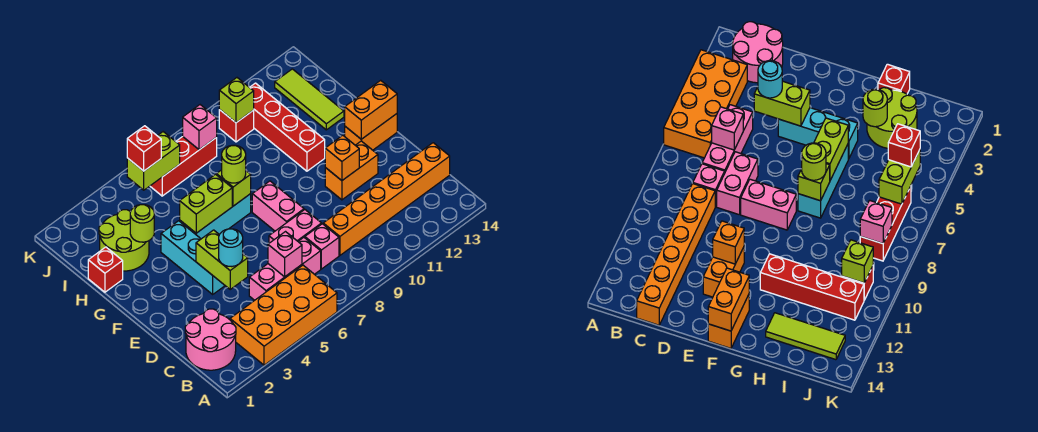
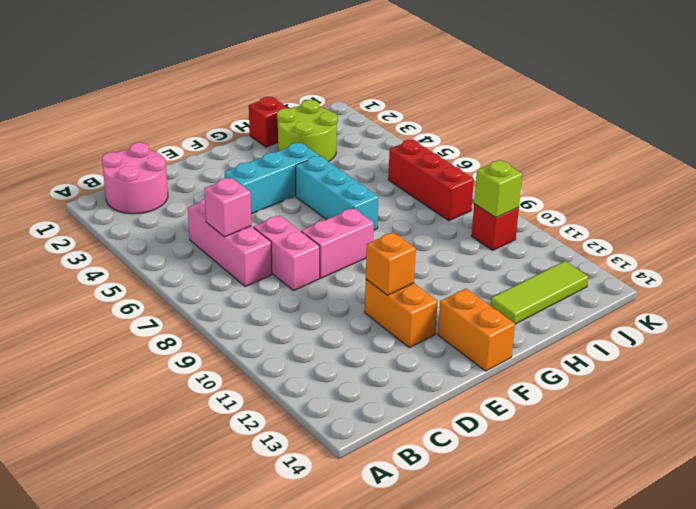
none -> orange brick A3:B6 level 1
none -> pink brick C8 level 1
none -> orange brick C9:C14 level 1
none -> red brick G11:J11 level 1

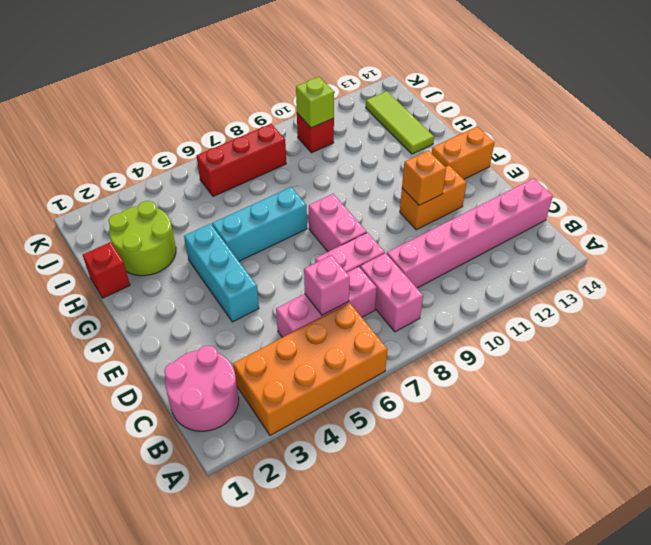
pink brick B8:C8 level 1 -> pink brick C8 level 1
pink brick C9:C14 level 1 -> orange brick C9:C14 level 1
none -> red brick G11:J11 level 1
none -> lime brick D4:E4 level 2
none -> orange brick F13:F14 level 2
none -> lime brick G5:G6 level 2

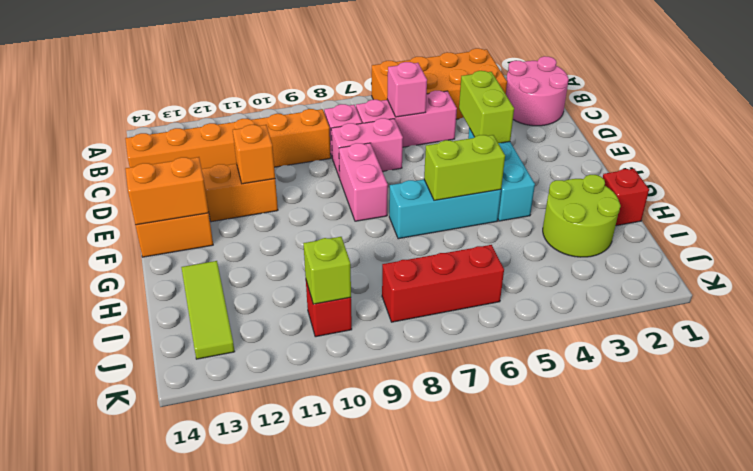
none -> red brick G11:J11 level 1
none -> lime brick G7 level 2
none -> lime round brick H3 level 2
none -> lime brick J5:J6 level 2

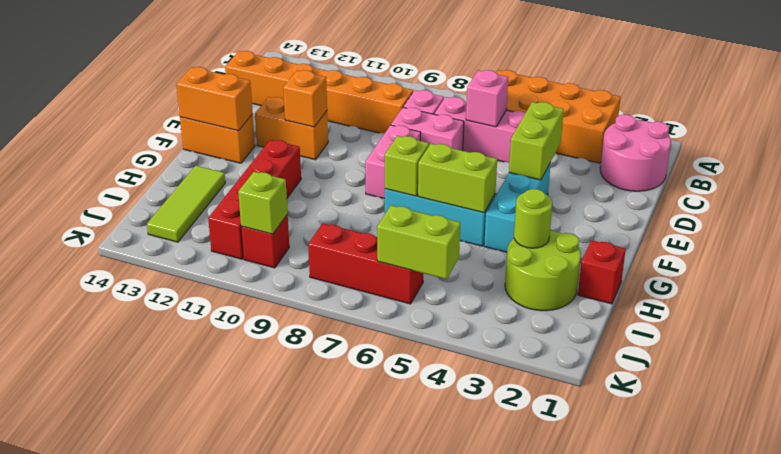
none -> pink brick J8 level 2
none -> cyan round brick D4 level 3
none -> lime round brick G7 level 3
none -> red brick J5 level 3

